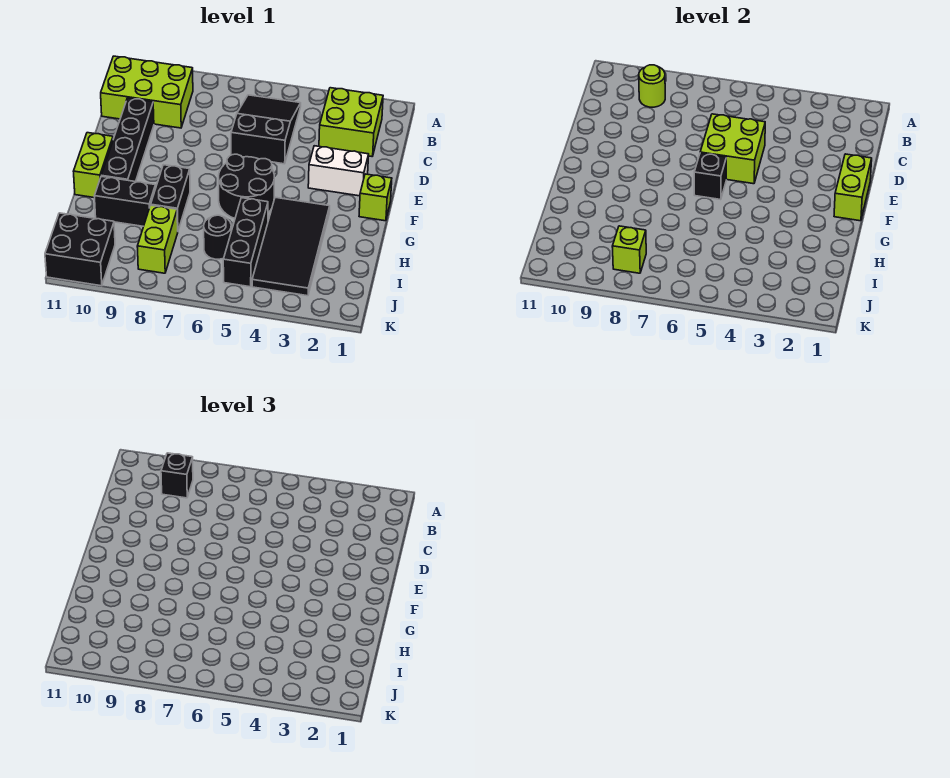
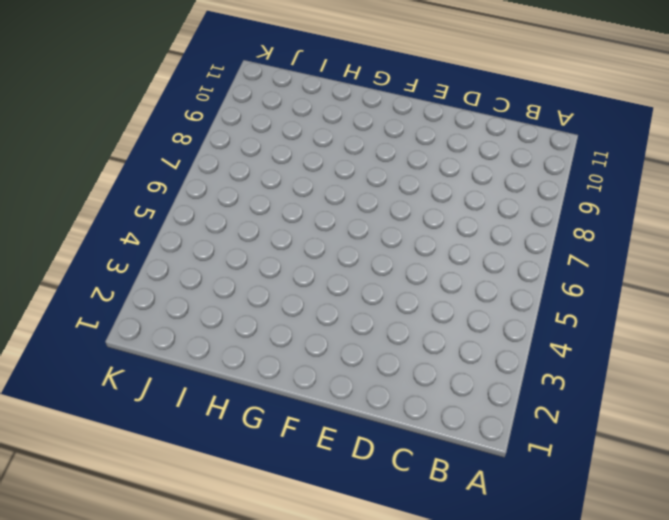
none -> lime brick B2:C3 level 1
none -> black slope B5:D6 level 1 top D
none -> lime brick B9:C11 level 1

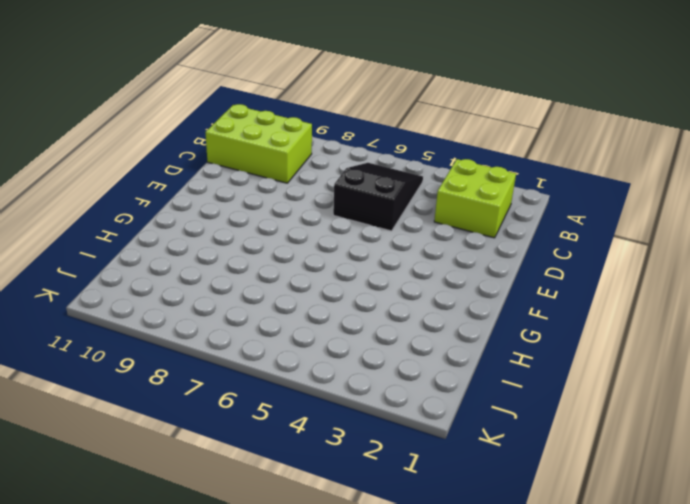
none -> black brick D10:G10 level 1
none -> white brick E2:E3 level 1
none -> lime brick F1 level 1

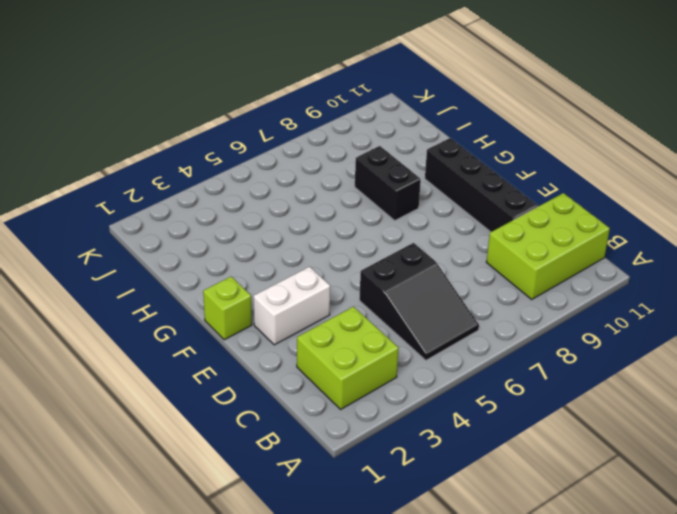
none -> black round brick F5:G6 level 1
none -> lime brick F11:G11 level 1
none -> black tile G3:J4 level 1

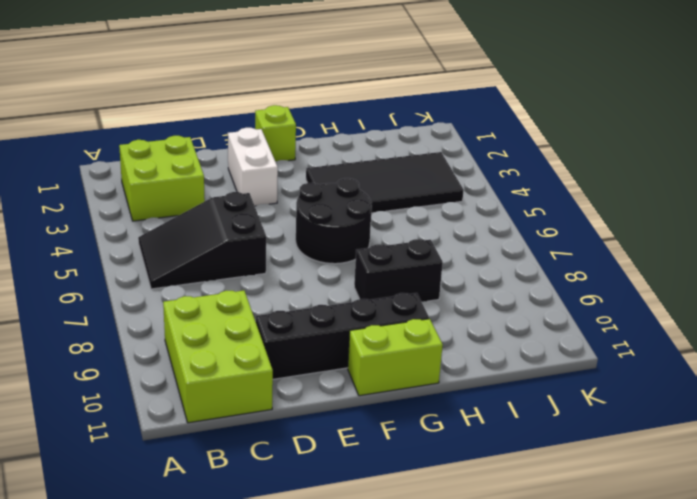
none -> black brick H5:J5 level 1
none -> black brick H9:H10 level 1
none -> black round brick I6 level 1

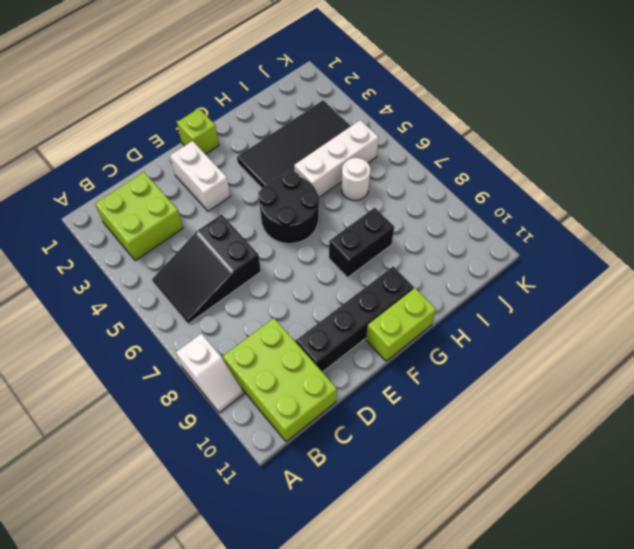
white slope A8:A9 level 1 top 8 -> none
white brick H5:J5 level 1 -> black brick H5:J5 level 1
white round brick I6 level 1 -> black round brick I6 level 1
none -> black brick H9:H10 level 1
none -> lime brick I8:J8 level 1
none -> black brick J10:K11 level 1

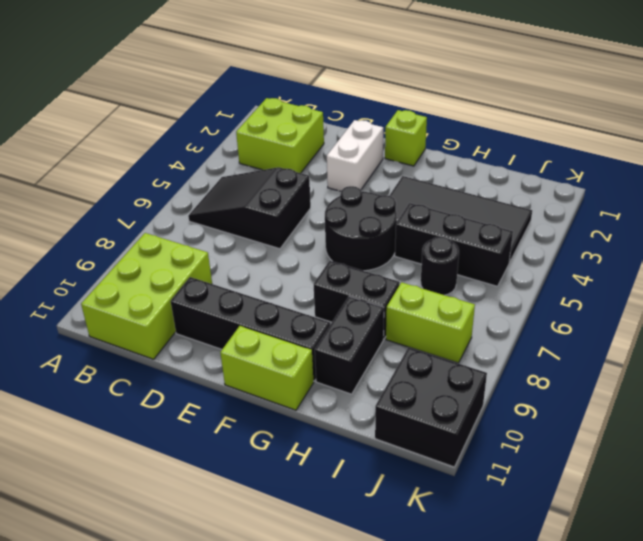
none -> lime round brick B9 level 2
none -> lime brick D5:E6 level 2
none -> lime brick E1:F1 level 2

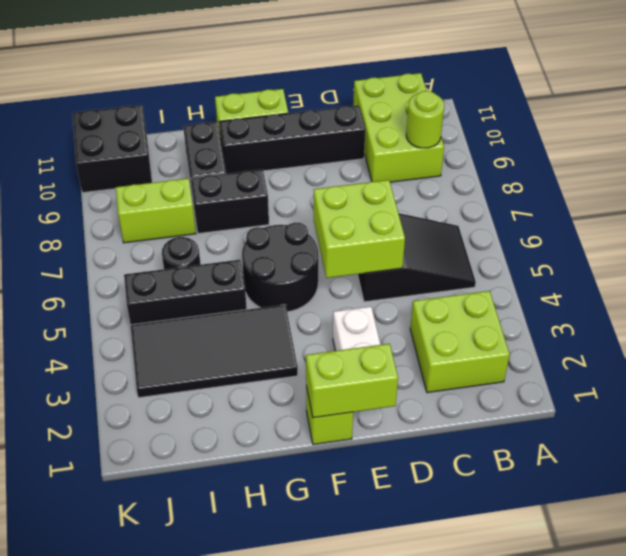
none -> black brick F6 level 2
none -> lime brick J8 level 2
none -> black brick B9 level 3

